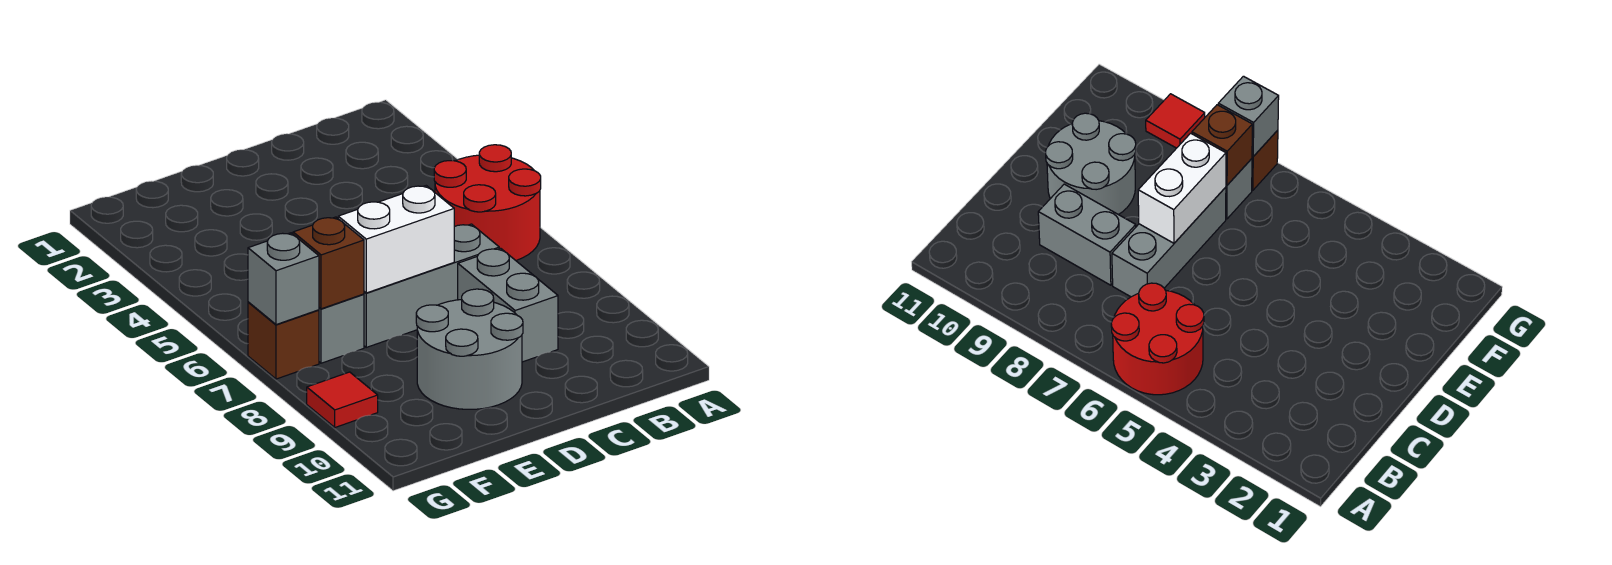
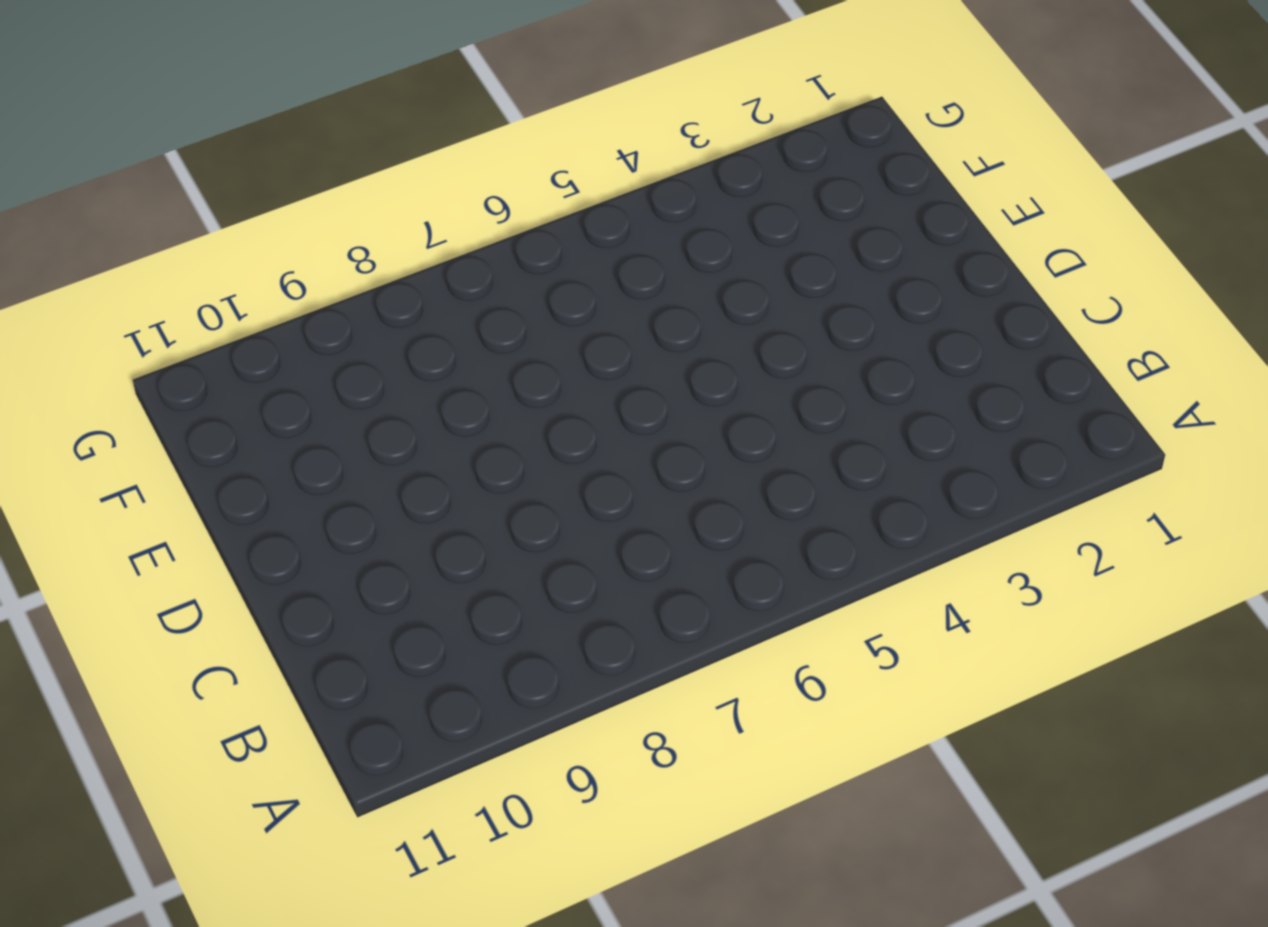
none -> red round brick A5:B6 level 1
none -> grey brick C7:E7 level 1

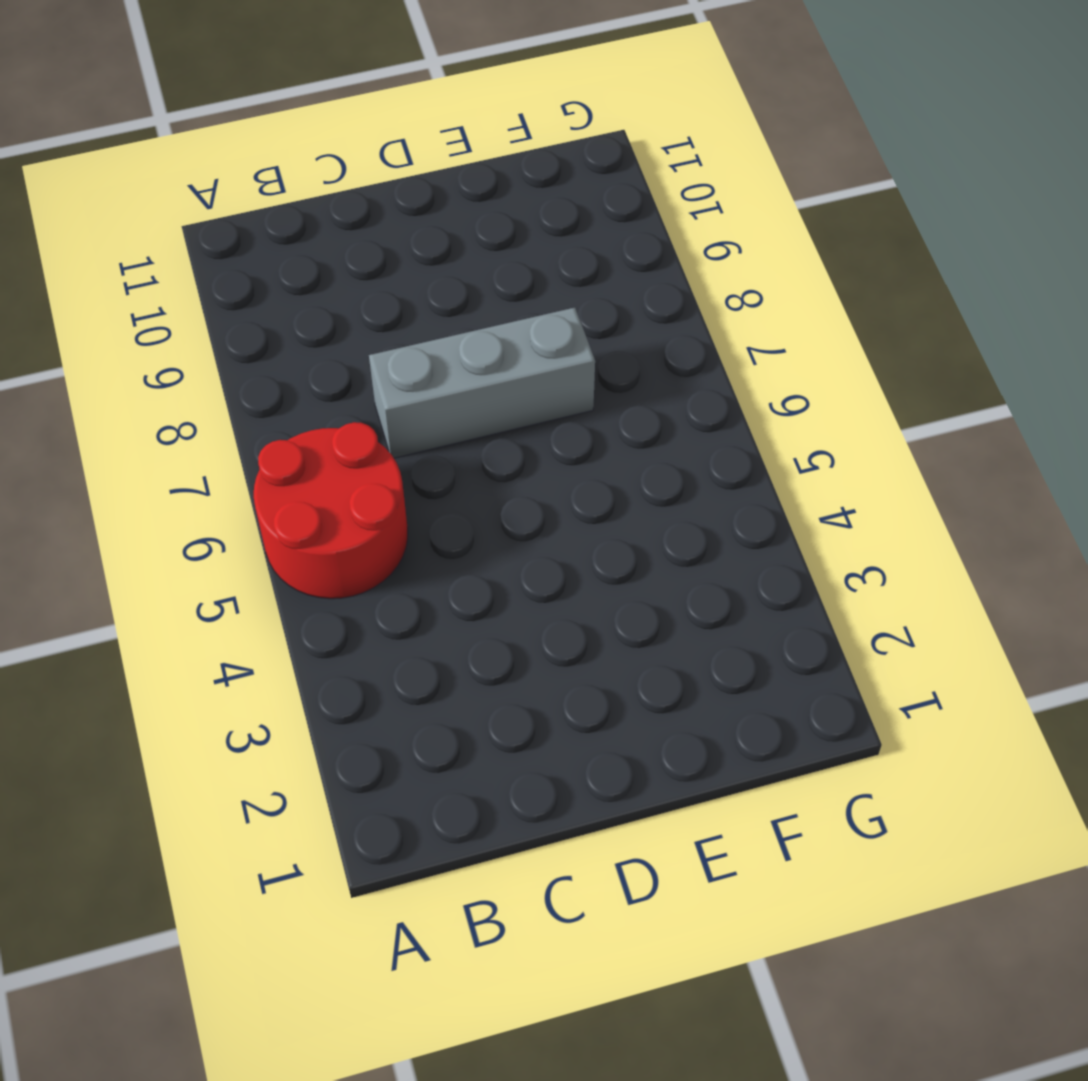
none -> grey brick C8:C9 level 1
none -> grey round brick D9:E10 level 1

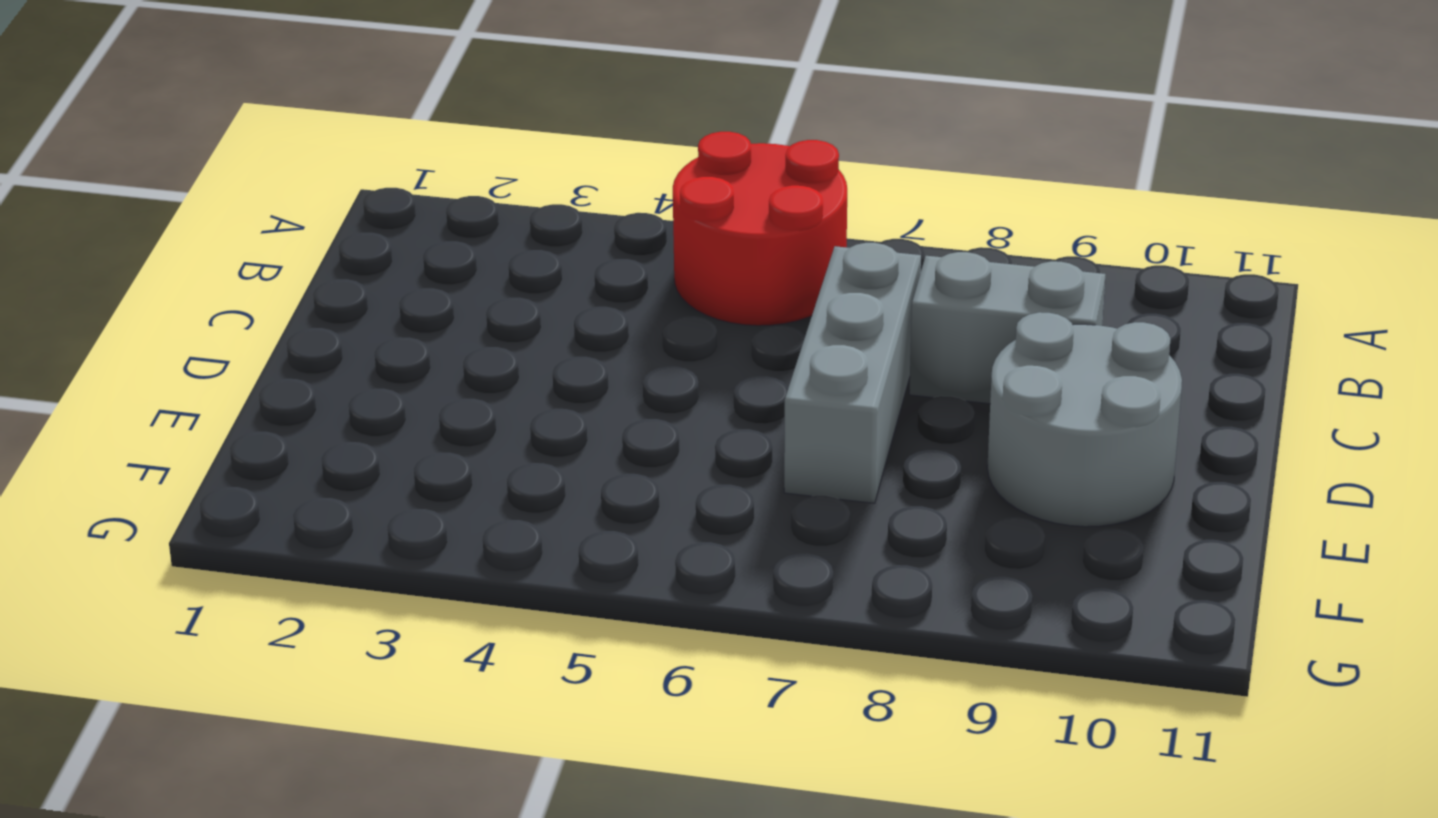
none -> grey brick F7 level 1
none -> brown brick G7 level 1

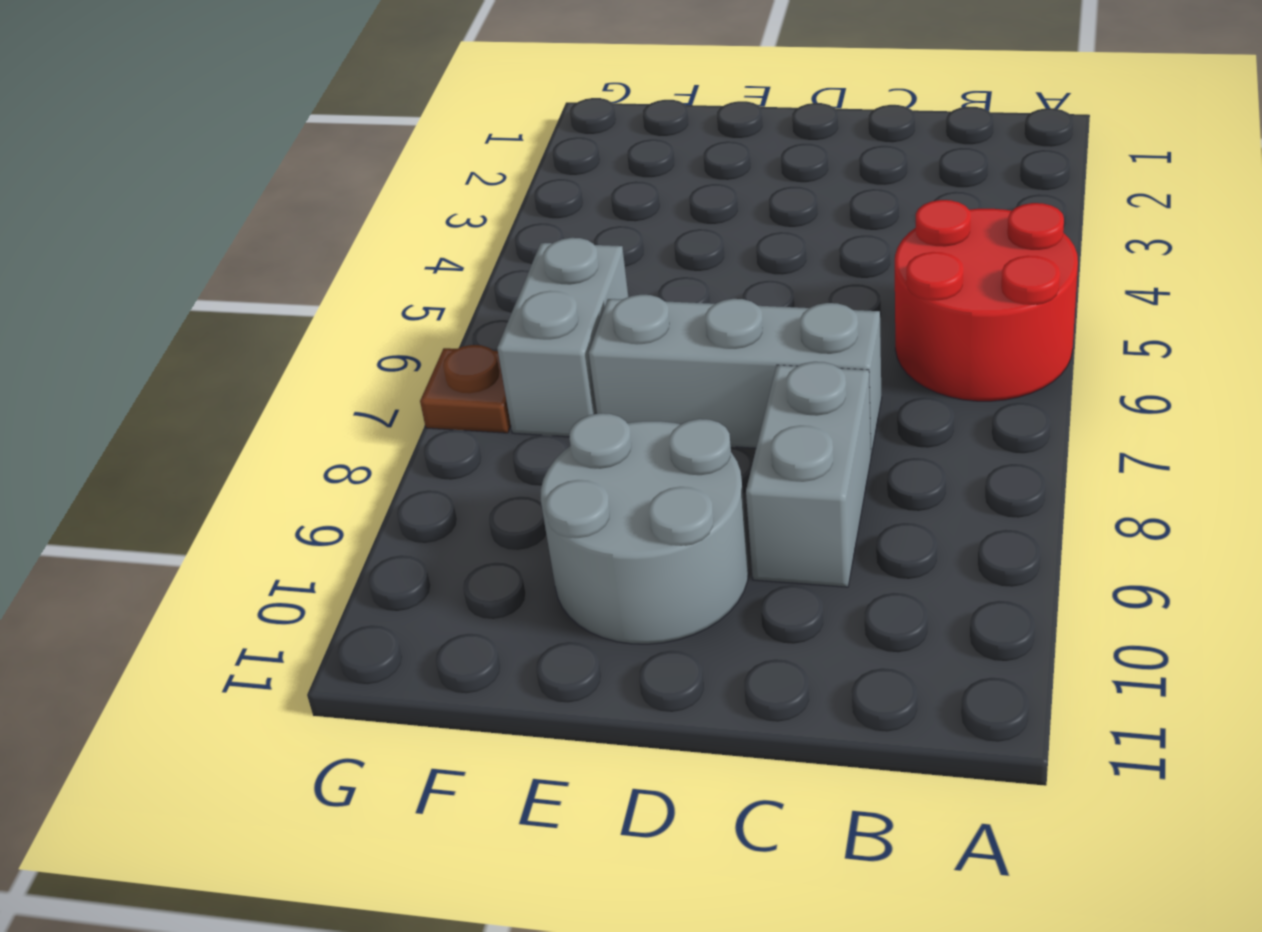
grey brick F6:F7 level 1 -> grey brick F7 level 1
brown plate G7 level 1 -> brown brick G7 level 1
none -> red tile G9 level 1
none -> white brick D7:E7 level 2

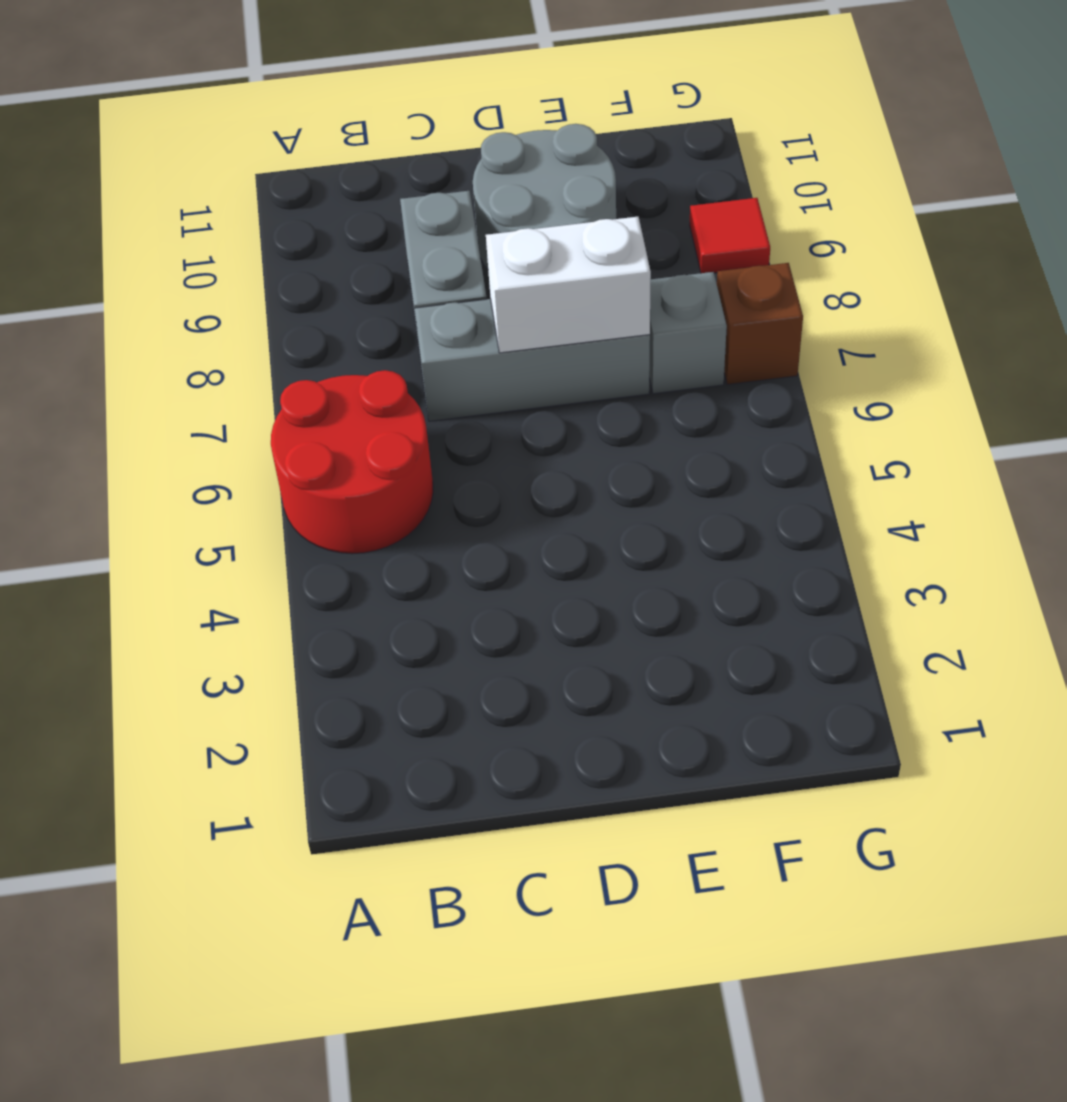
none -> brown brick F7 level 2
none -> grey brick G7 level 2

